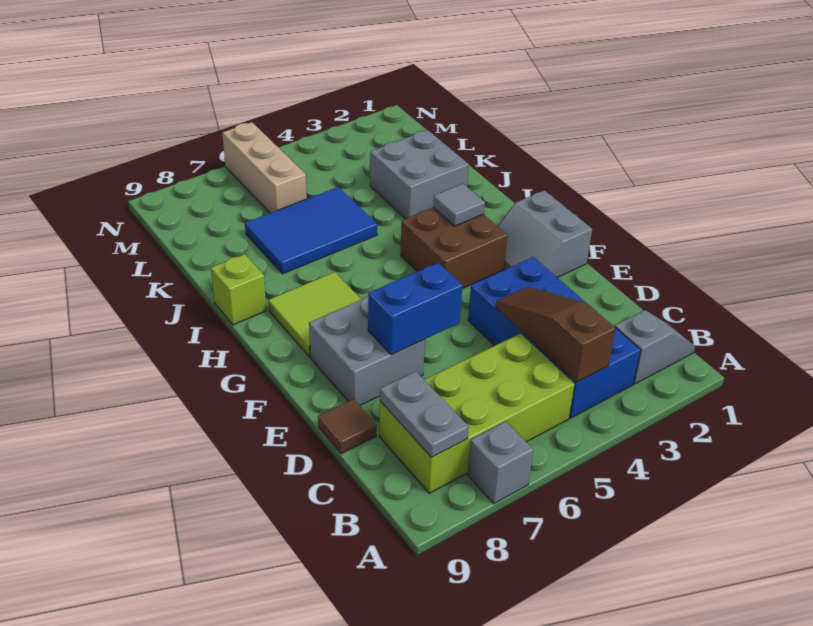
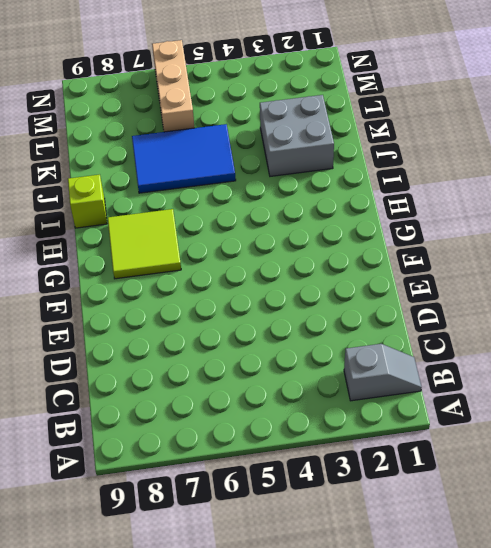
none -> grey brick A7 level 1
none -> blue brick B3:E4 level 1
none -> lime brick B5:C8 level 1

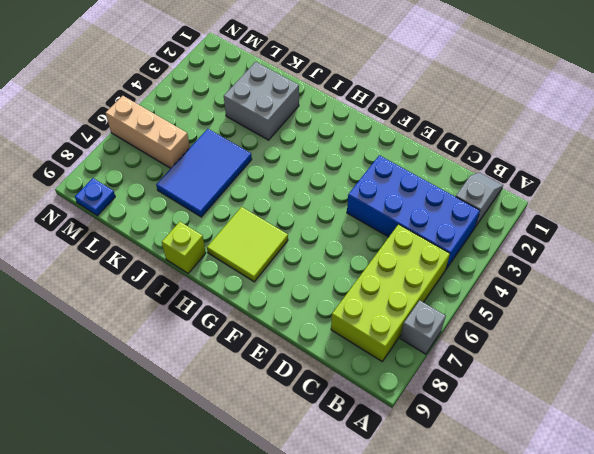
blue plate M9 level 1 -> none
none -> brown tile D9 level 1
none -> grey brick E7:F8 level 1
none -> grey slope F1:G2 level 1 top 1

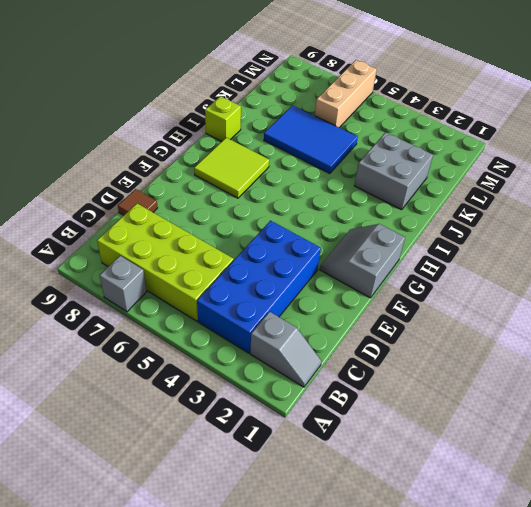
none -> grey brick E7:F8 level 1
none -> brown brick G3:H4 level 1
none -> brown slope B4:D4 level 2 top B

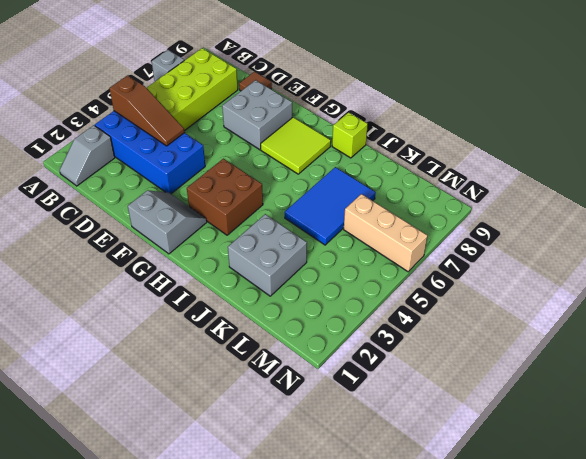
none -> grey plate B8:C8 level 2
none -> blue brick E6:E7 level 2
none -> grey tile H3 level 2

